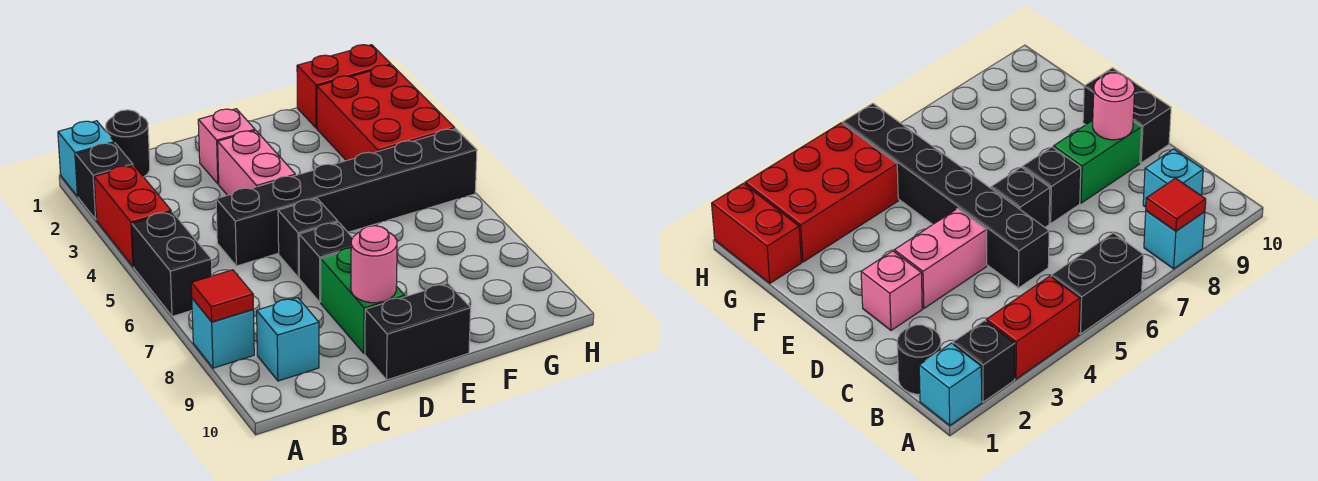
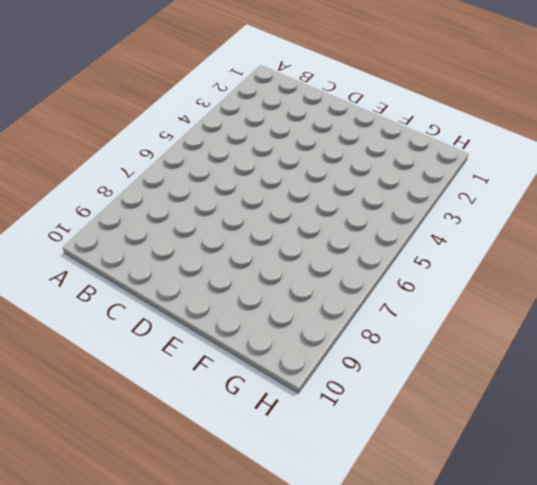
none -> cyan brick A1 level 1
none -> black brick A2 level 1
none -> red brick A3:A4 level 1

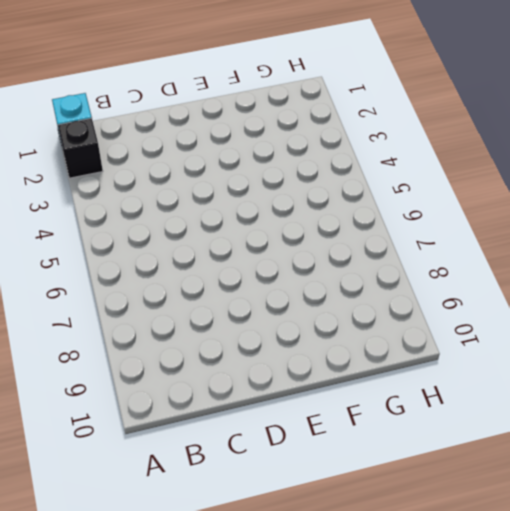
none -> red brick A3:A4 level 1
none -> black brick A5:A6 level 1
none -> cyan brick A8 level 1

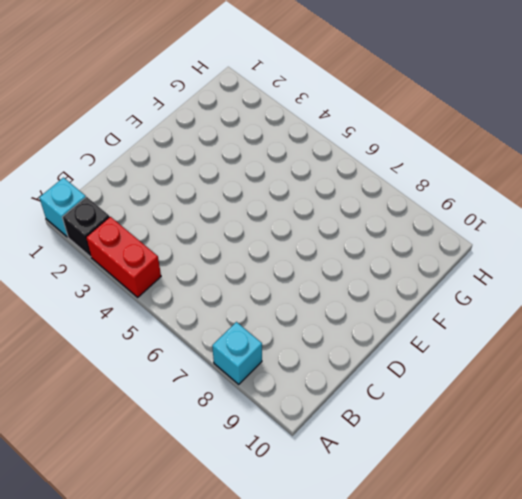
none -> black brick A5:A6 level 1
none -> black round brick B1 level 1
none -> cyan brick B9 level 1

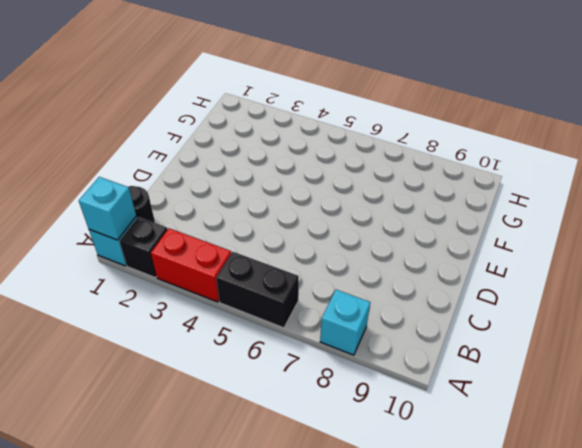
cyan brick A1 level 2 -> cyan brick B9 level 1
none -> black brick C5:H5 level 1
none -> pink brick D2 level 1
none -> pink brick D3:D4 level 1

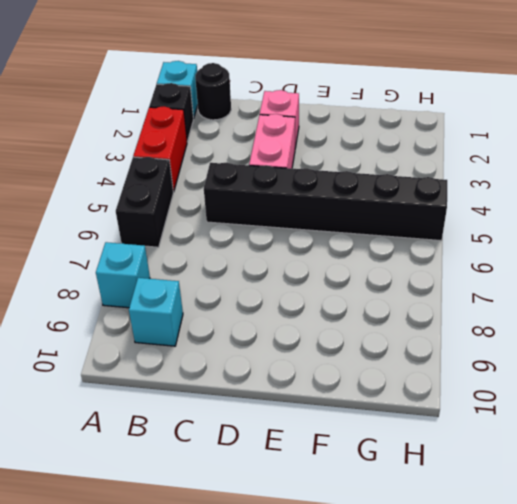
none -> black brick D6 level 1
none -> black brick D7 level 1
none -> green brick D8:D9 level 1

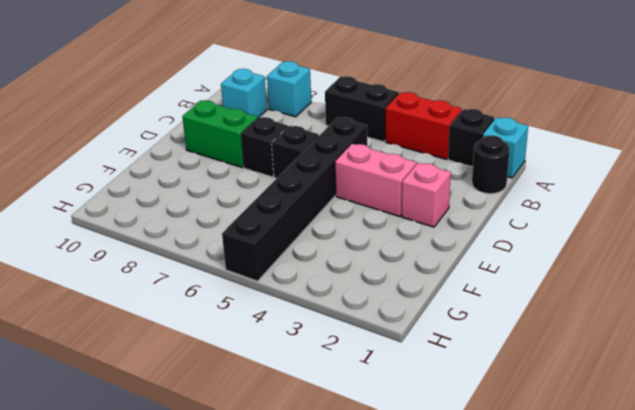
none -> black brick D10:E10 level 1
none -> red brick G1:H1 level 1
none -> red brick G2:H4 level 1

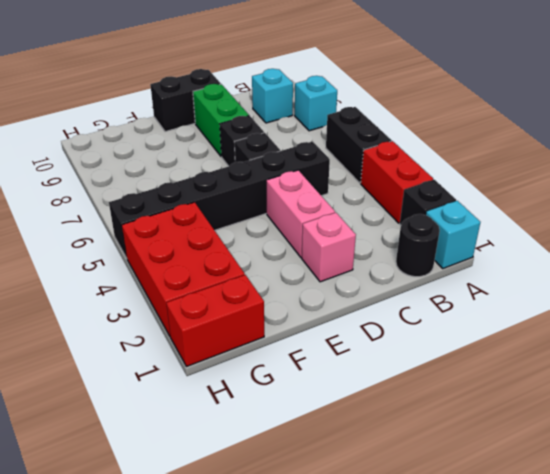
none -> red tile A8 level 2
none -> pink round brick D9 level 2

